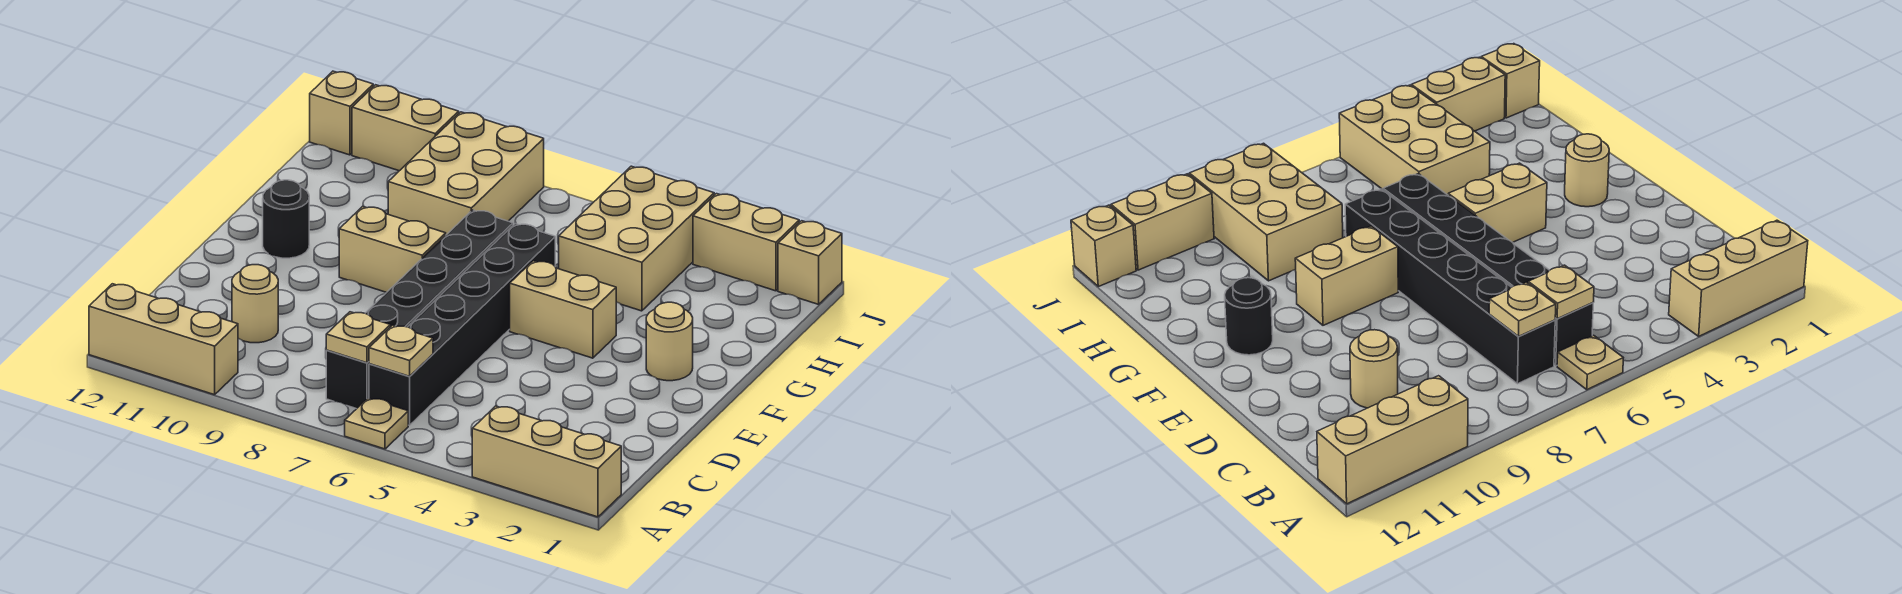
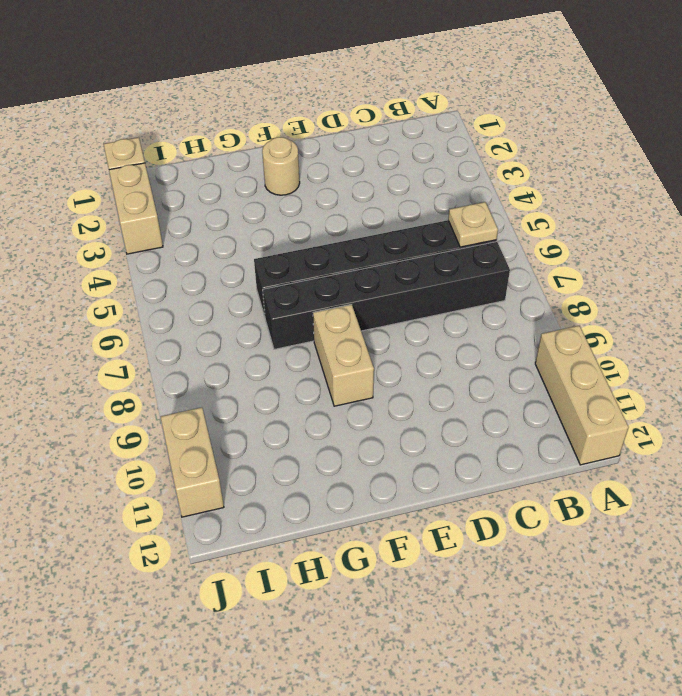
none -> tan brick A1:A3 level 1
none -> tan plate A6 level 1
none -> tan round brick C10 level 1

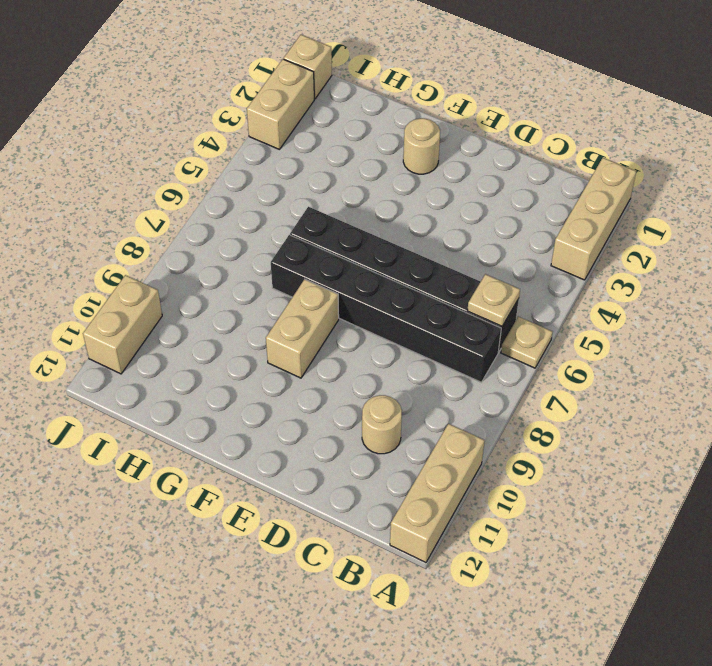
none -> tan brick F4:F5 level 1
none -> black round brick F11 level 1
none -> tan brick H4:J5 level 1

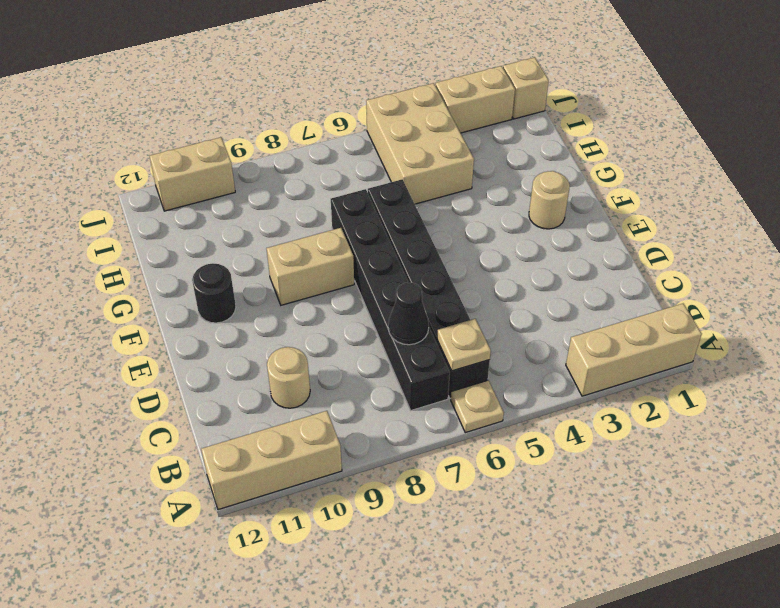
black cone C7 level 2 -> none
none -> tan brick F4:F5 level 1
none -> tan brick H8:J9 level 1
none -> tan brick J12 level 1

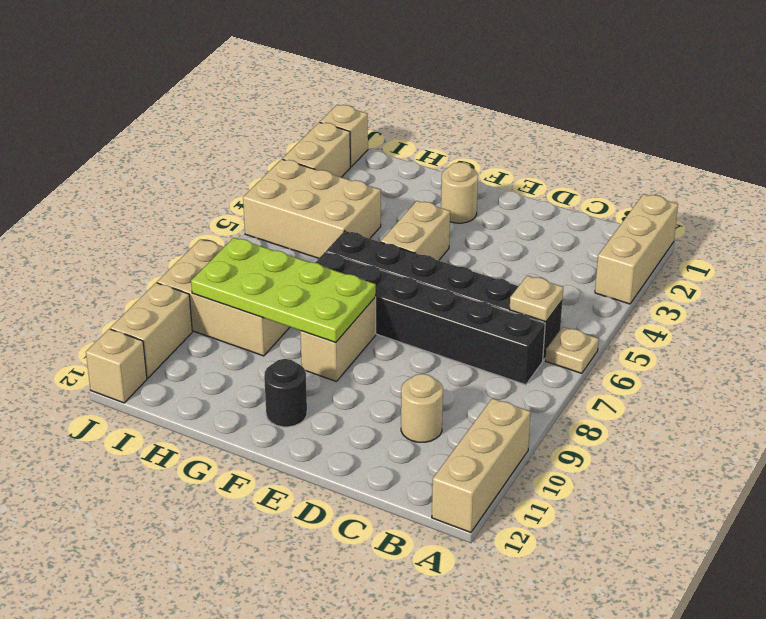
lime plate F8:I9 level 2 -> none
none -> tan plate B7 level 2

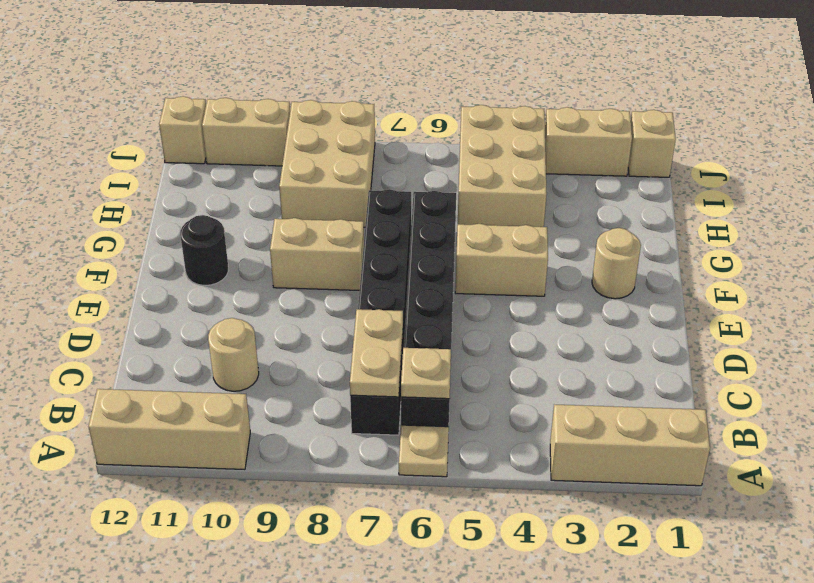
tan plate B7:C7 level 2 -> tan plate B7 level 2

